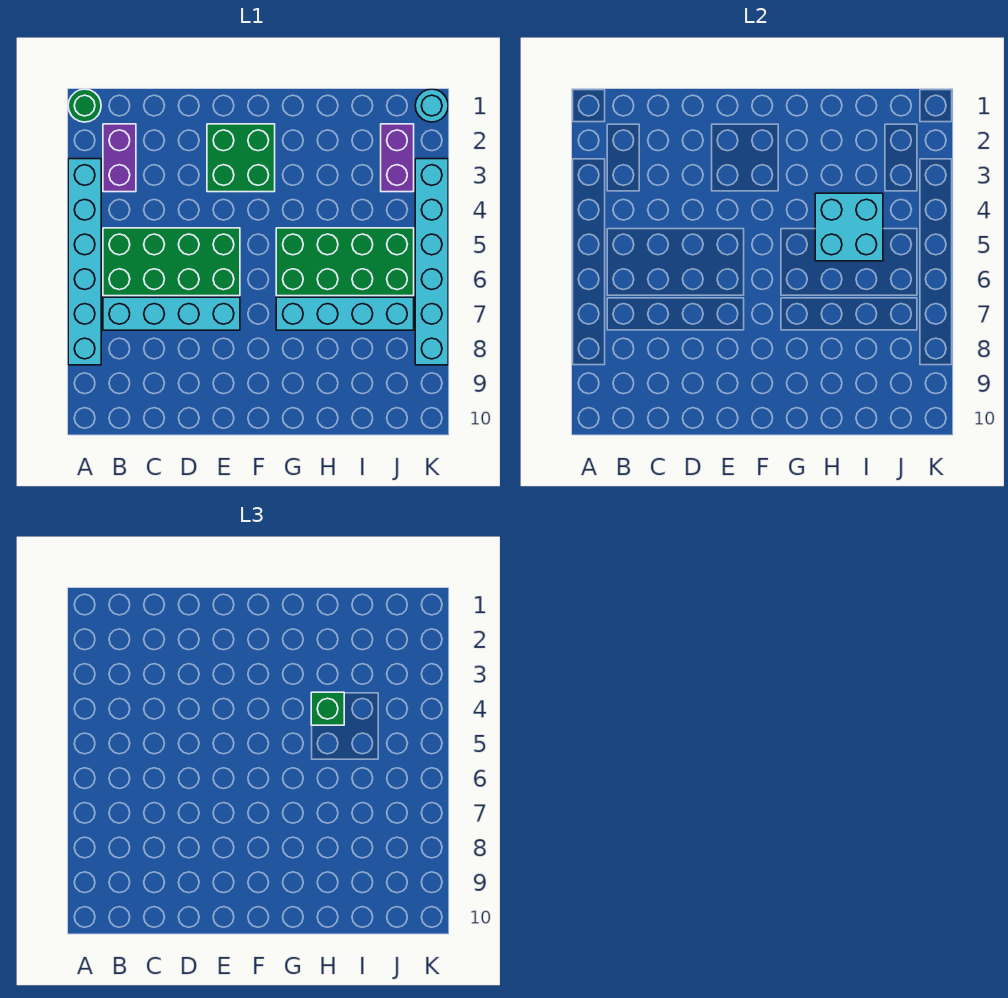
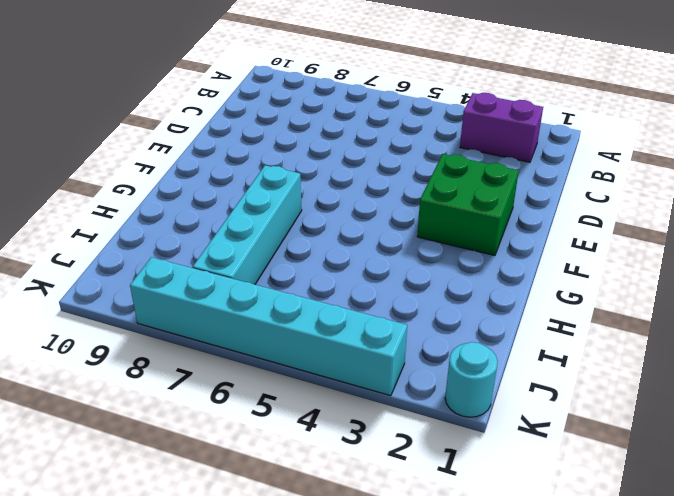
none -> green round brick A1 level 1
none -> cyan brick A3:A8 level 1
none -> green brick B5:E6 level 1

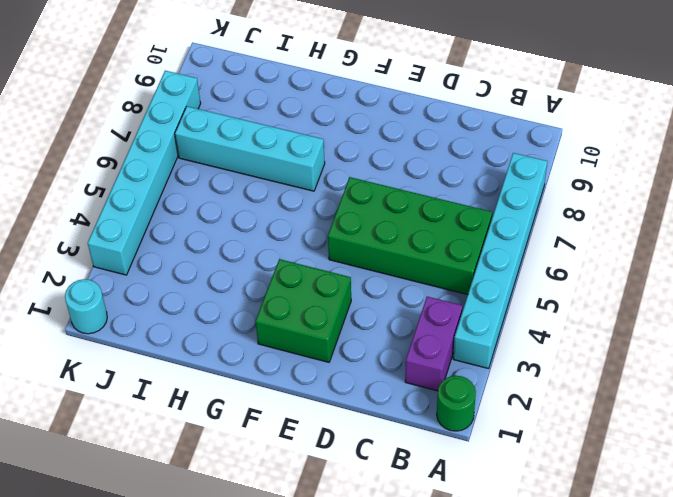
none -> cyan brick B7:E7 level 1
none -> green brick G5:J6 level 1
none -> purple brick J2:J3 level 1

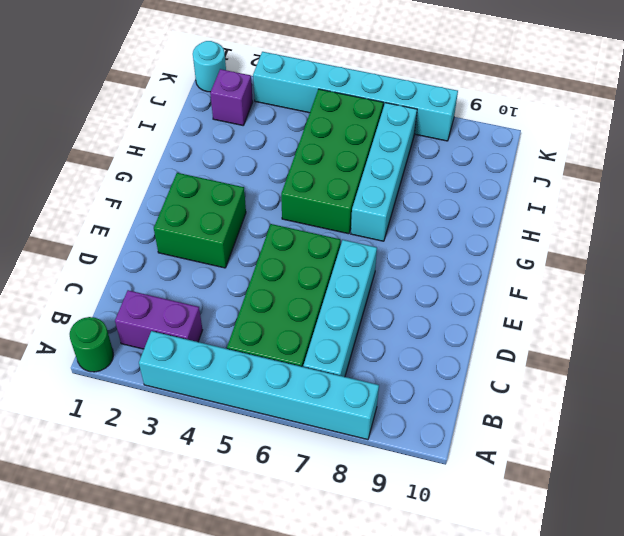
purple brick J2 level 1 -> purple brick J2:J3 level 1
none -> cyan brick H4:I5 level 2
none -> green brick H4 level 3

